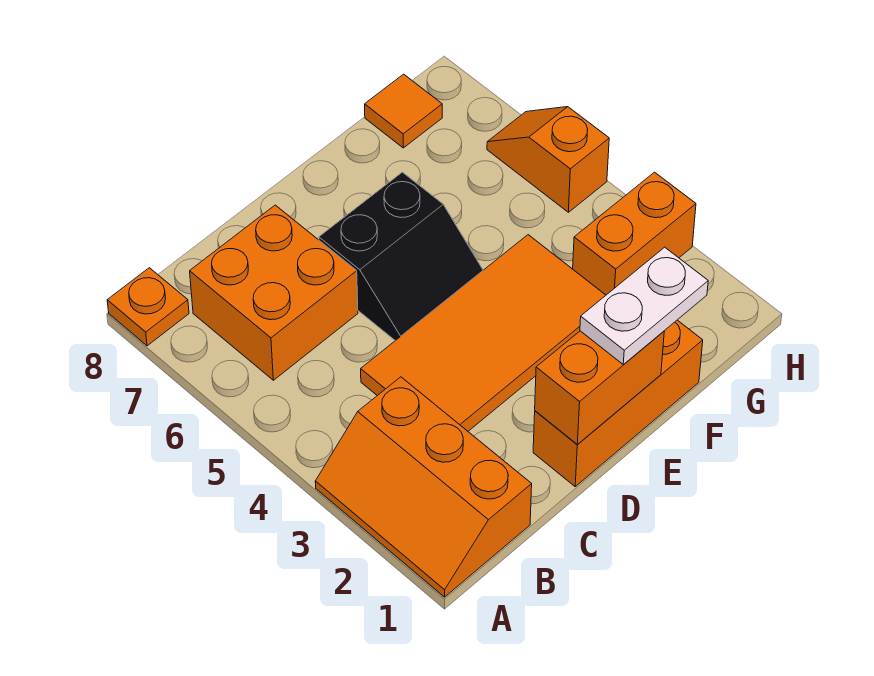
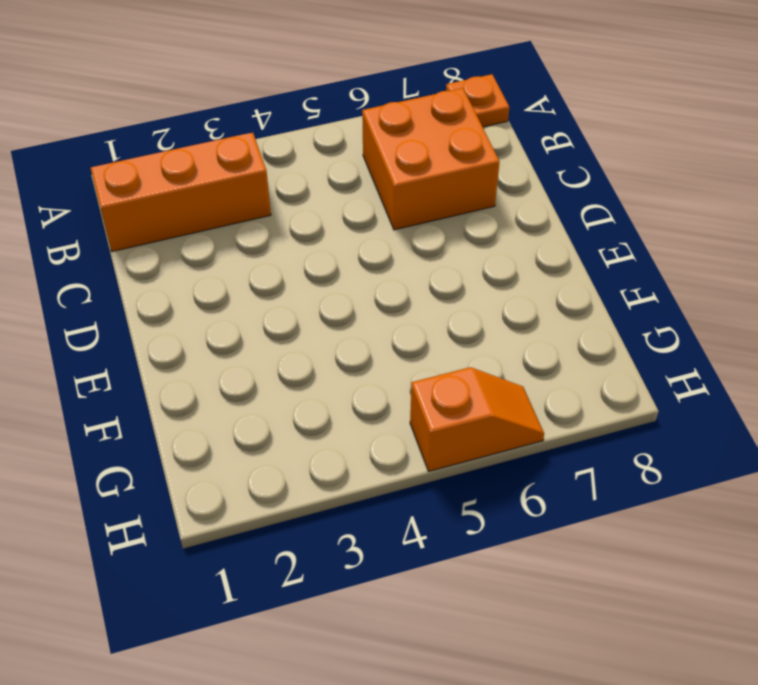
none -> orange tile C3:F4 level 1
none -> orange brick D1:F1 level 1

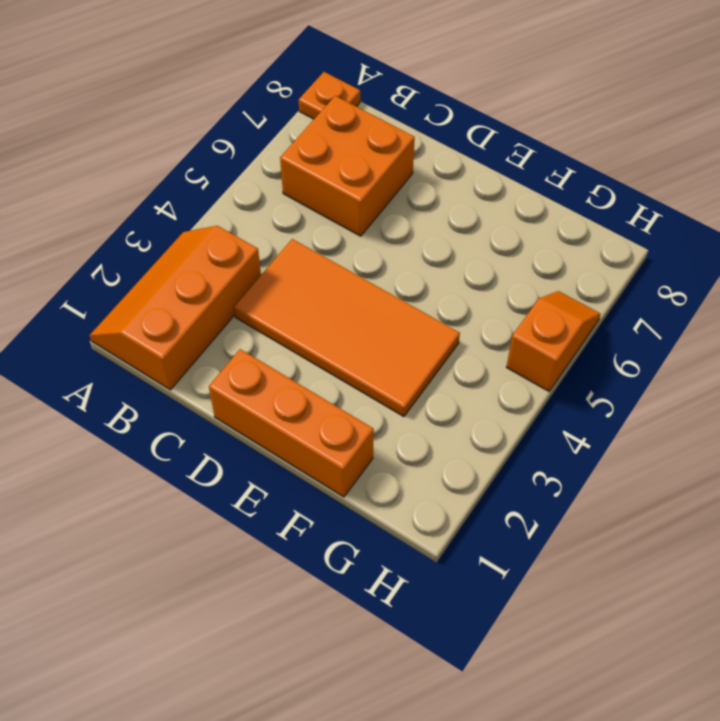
none -> black slope D5:E6 level 1 top 6
none -> orange brick G3:H3 level 1

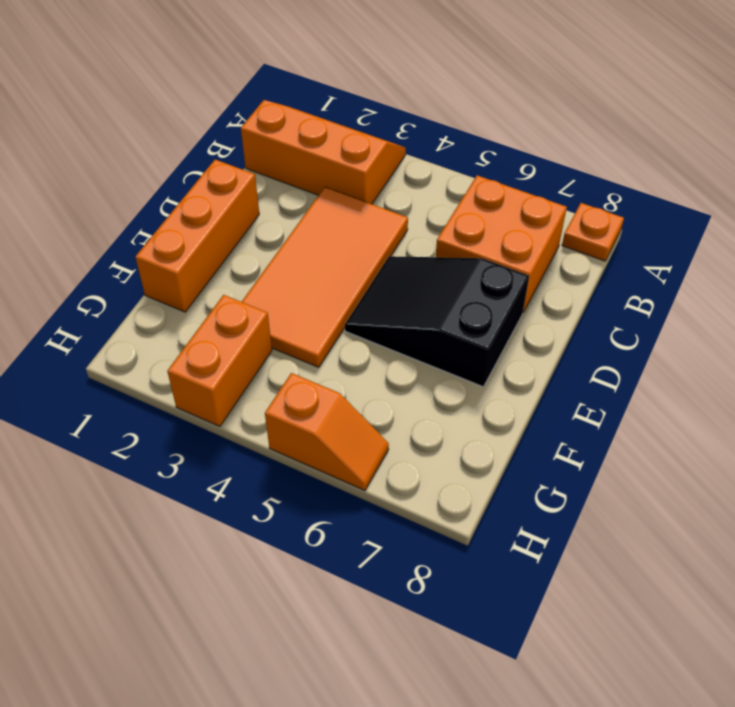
black slope D5:E7 level 1 top 7 -> black slope D5:E6 level 1 top 6
none -> orange tile G8 level 1
none -> orange brick D1:E1 level 2

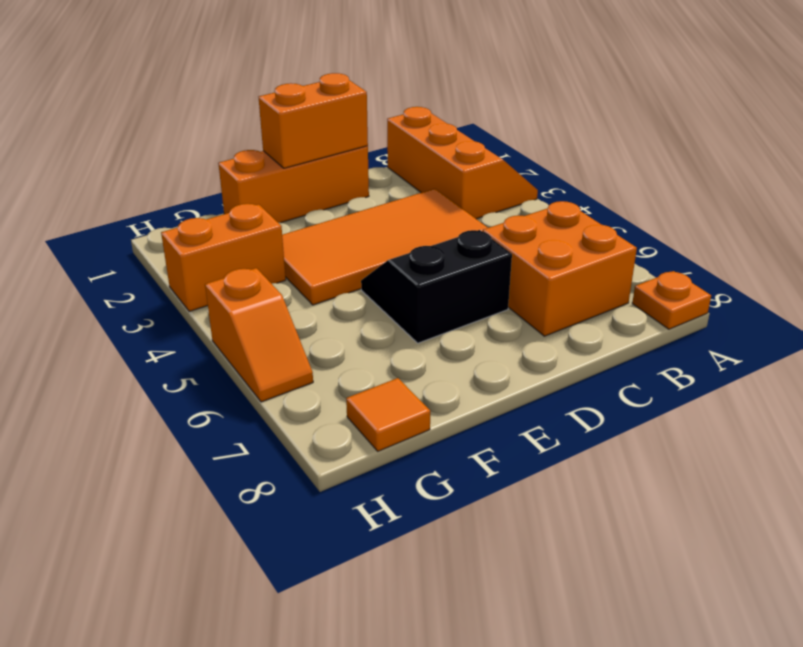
none -> white plate E1:F1 level 3

